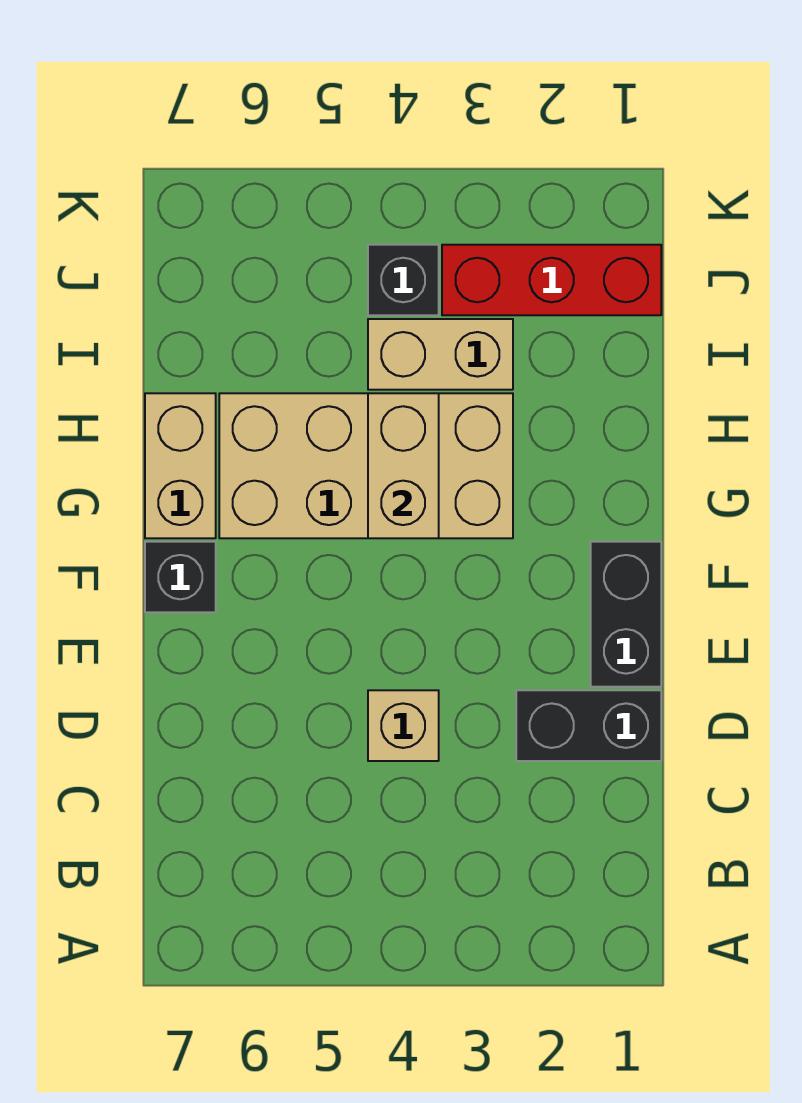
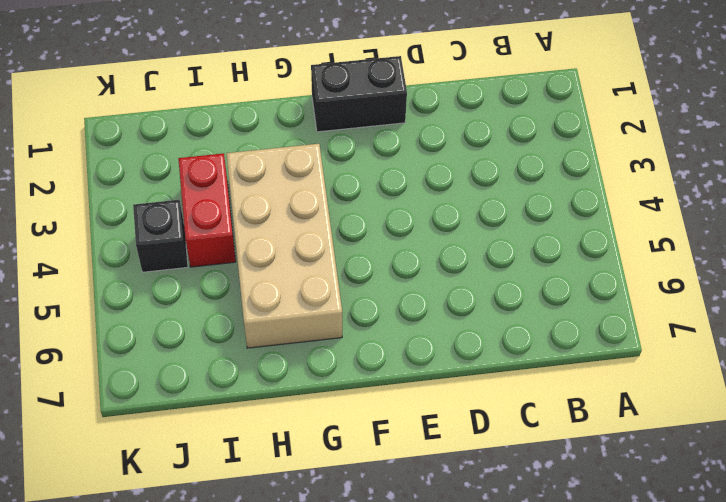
red brick I3:I4 level 1 -> tan brick I3:I4 level 1
none -> black brick D1:D2 level 1
none -> tan brick D4 level 1

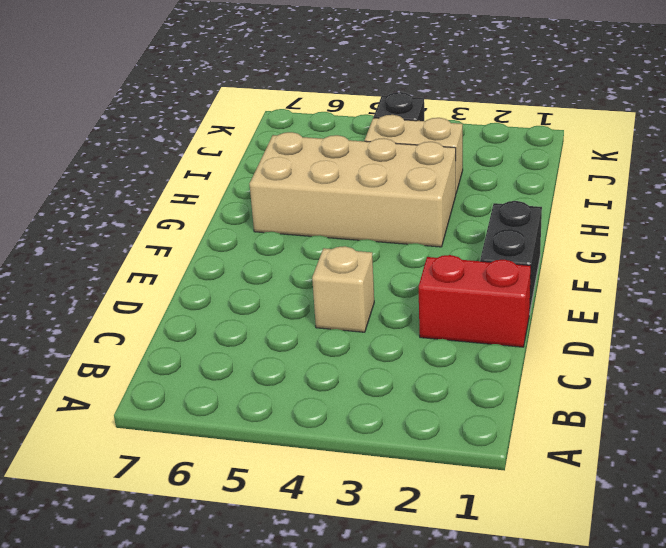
red brick D1:D2 level 1 -> black brick D1:D2 level 1
none -> black brick F7 level 1
none -> tan brick G7:H7 level 1

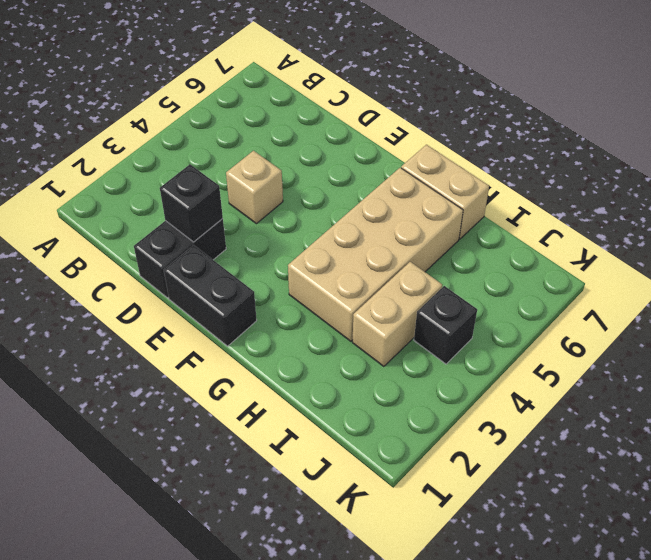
black brick D2 level 2 -> black brick F7 level 1
none -> red brick J1:J3 level 1
none -> tan brick G4:H4 level 2

